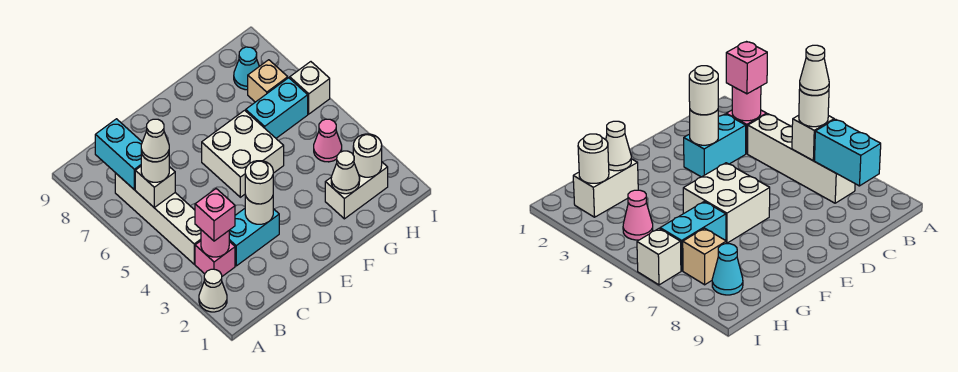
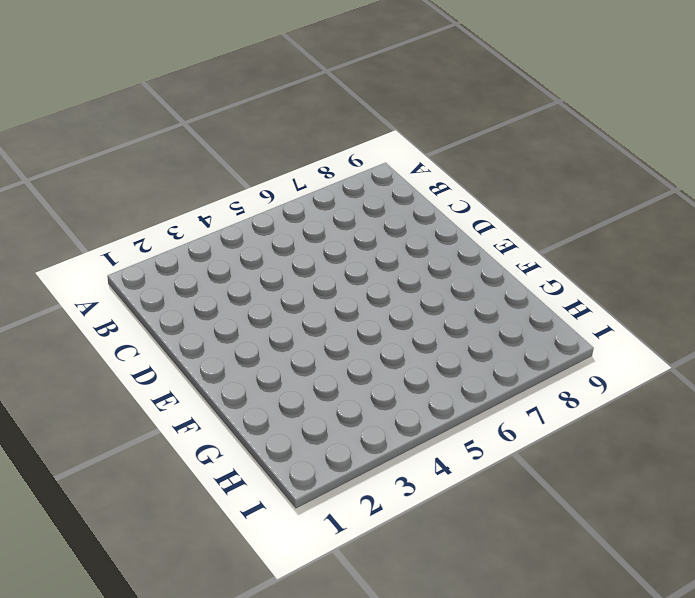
none -> white cone A2 level 1
none -> pink brick B3 level 1
none -> white brick B4:B7 level 1

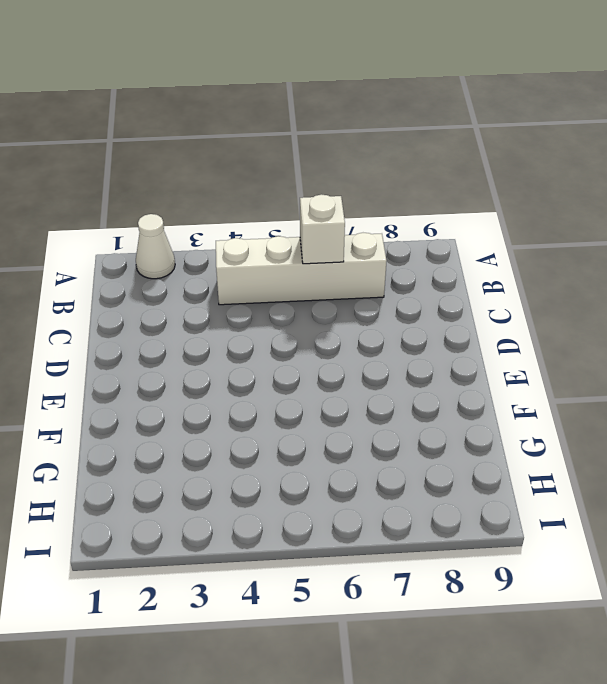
none -> pink brick B3 level 1
none -> cyan brick C3:D3 level 1
none -> white brick E5:F6 level 1

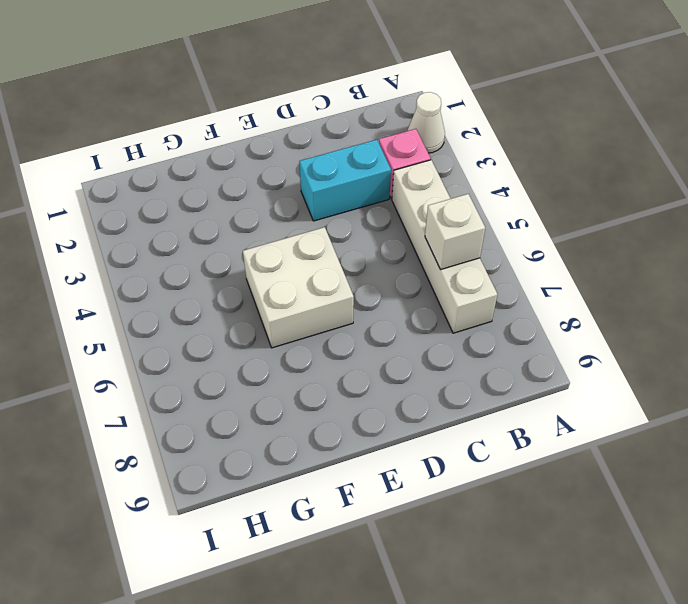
none -> white brick G2:H2 level 1
none -> cyan brick G6:H6 level 1
none -> pink cone H4 level 1

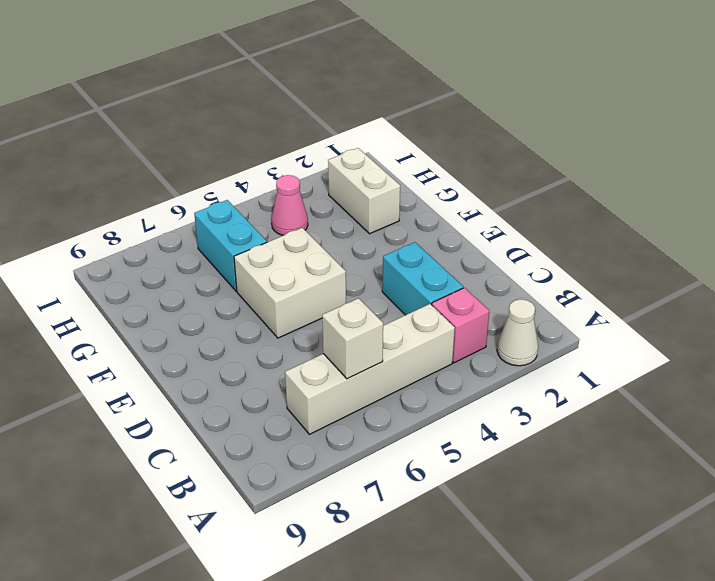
none -> tan brick H7 level 1
none -> cyan cone H8 level 1
none -> white brick I6 level 1

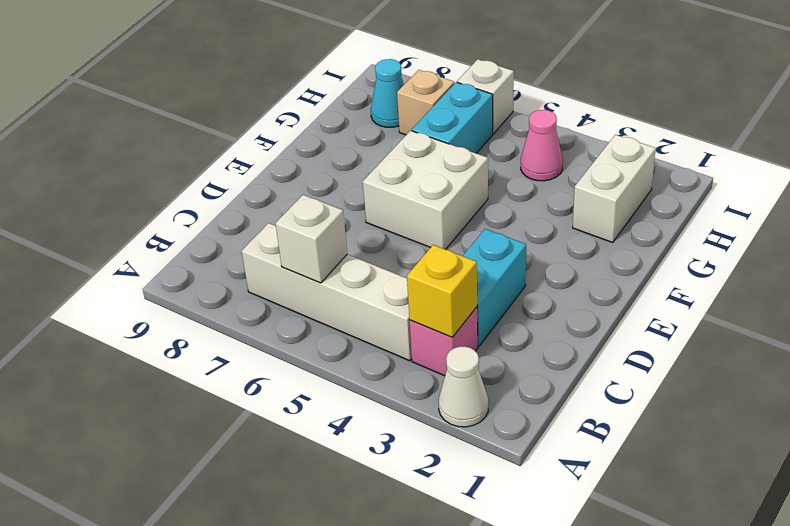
yellow brick B3 level 2 -> pink round brick B3 level 2
none -> cyan brick B7:B8 level 2
none -> white round brick D3 level 2
none -> white cone G2 level 2

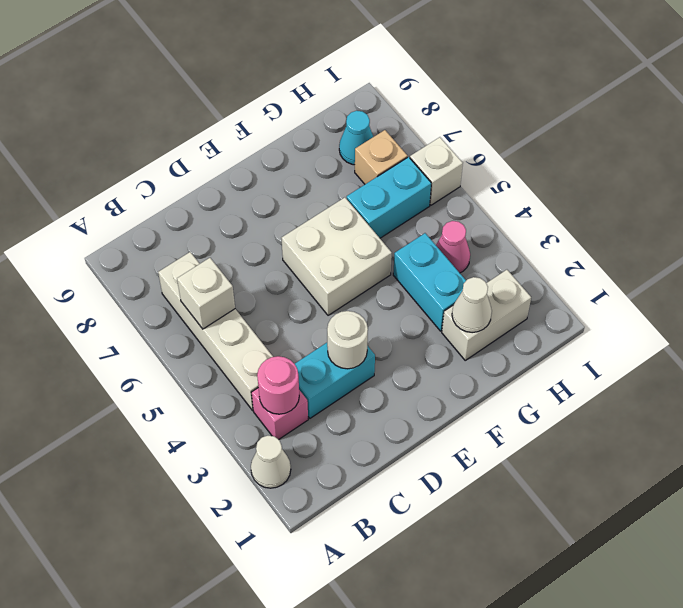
cyan brick G3:G4 level 1 -> cyan brick B7:B8 level 2
none -> white round brick H2 level 2
none -> pink brick B3 level 3
none -> white round brick B6 level 3

